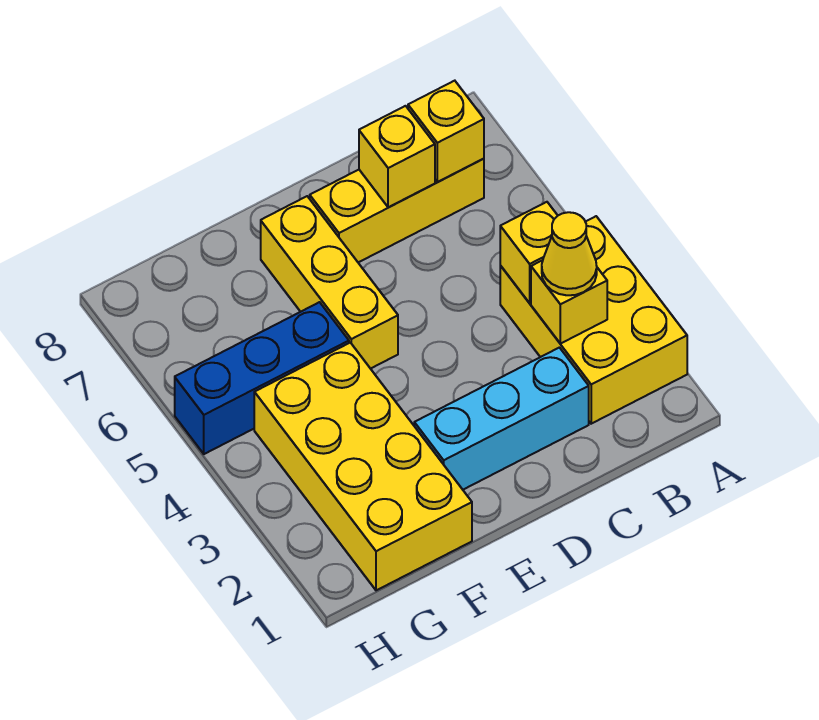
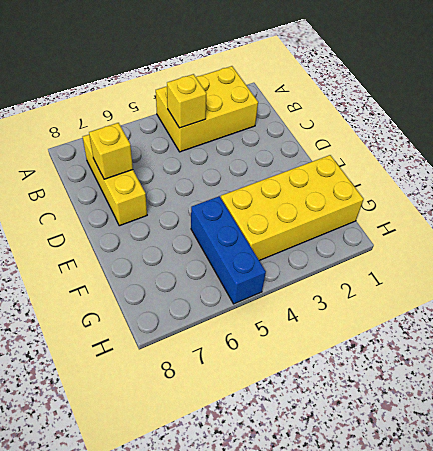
none -> cyan brick C2:E2 level 1
none -> yellow brick E5:E7 level 1

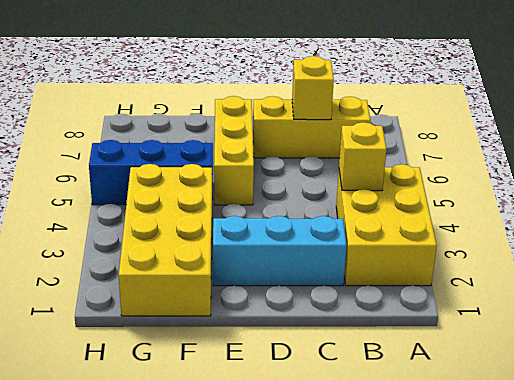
none -> yellow brick B3 level 2
none -> yellow brick B7 level 2

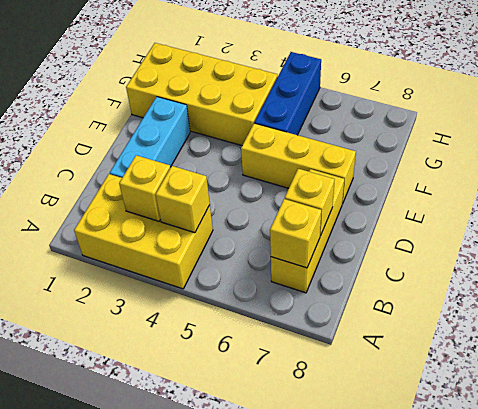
none -> yellow cone B3 level 3

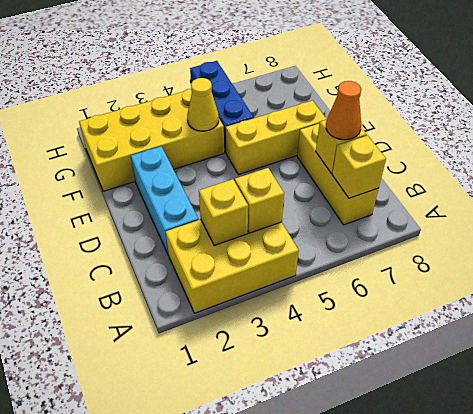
orange cone C7 level 3 -> none
yellow cone F4 level 2 -> yellow cone B3 level 3

